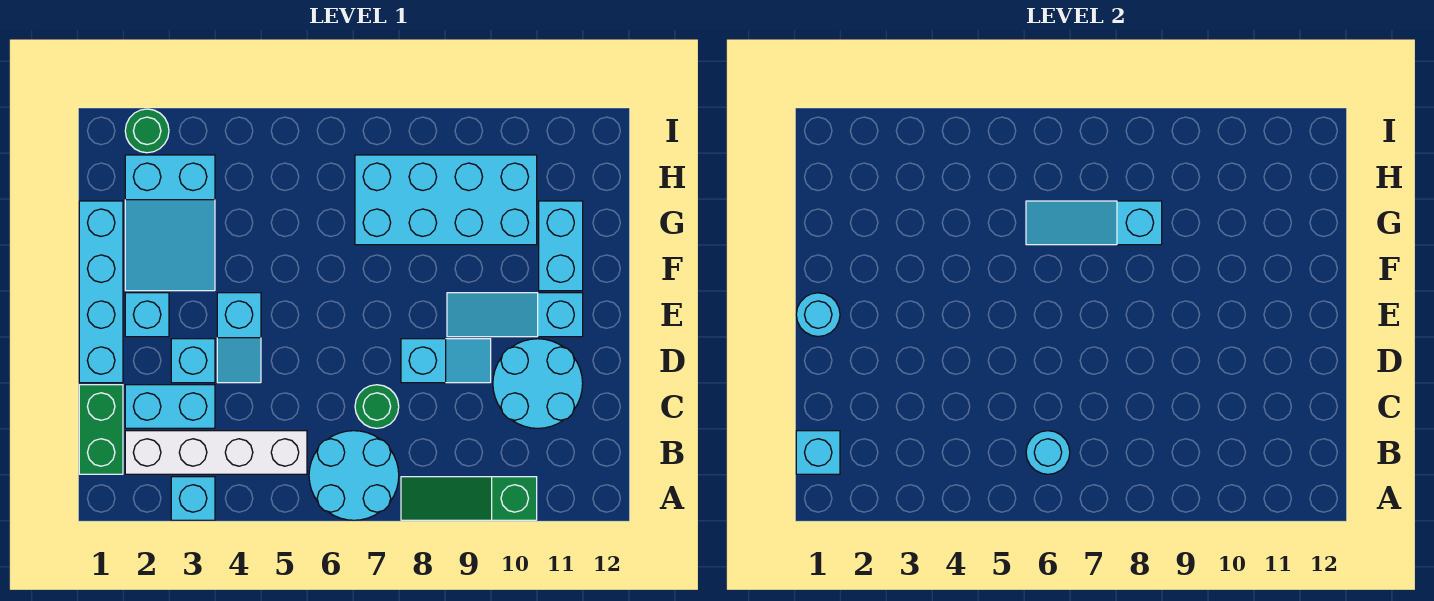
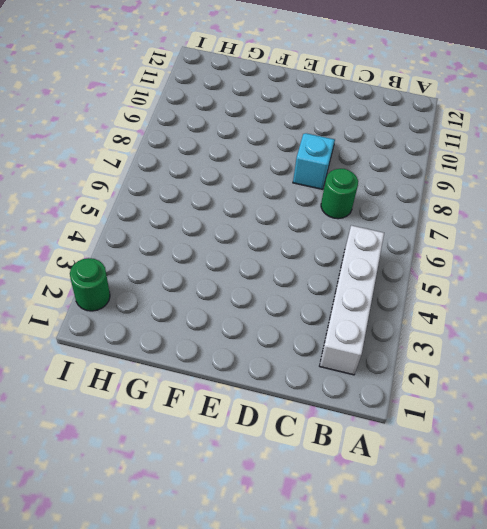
none -> cyan brick A3 level 1
none -> cyan round brick A6:B7 level 1
none -> green slope A8:A10 level 1 top 10

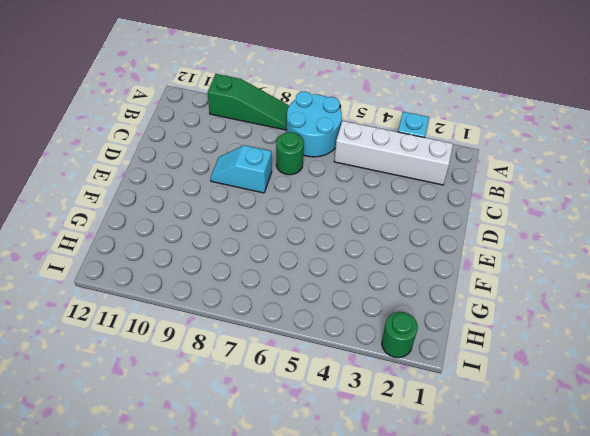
none -> green brick B1:C1 level 1
none -> cyan brick C2:C3 level 1
none -> cyan round brick C10:D11 level 1

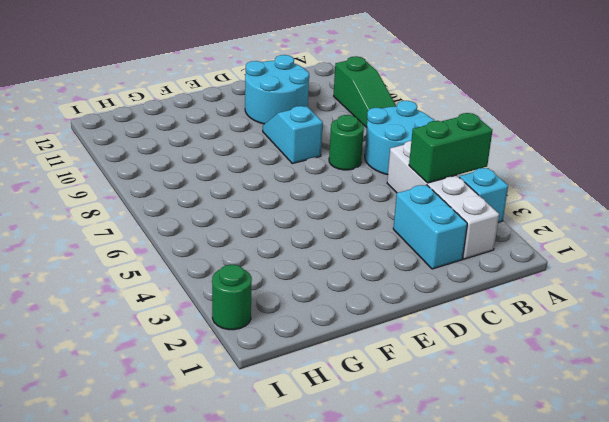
green brick A4:B4 level 2 -> green brick B1:C1 level 1
none -> cyan brick D1:G1 level 1
none -> cyan brick D3 level 1
none -> cyan slope D4:E4 level 1 top E

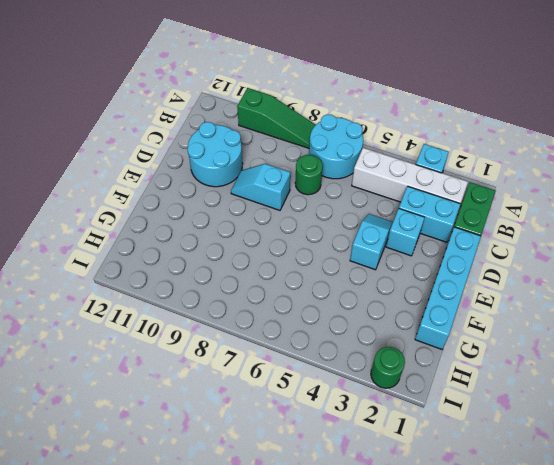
none -> cyan brick E2 level 1
none -> cyan slope E9:E11 level 1 top 11
none -> cyan slope F2:H3 level 1 top H

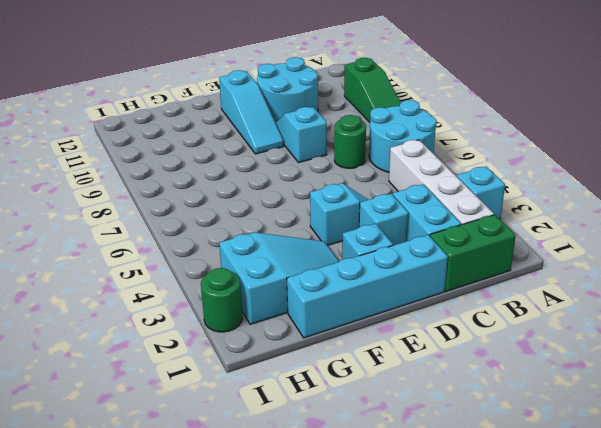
none -> cyan brick F11:G11 level 1
none -> cyan brick G7:H10 level 1
none -> cyan brick B1 level 2

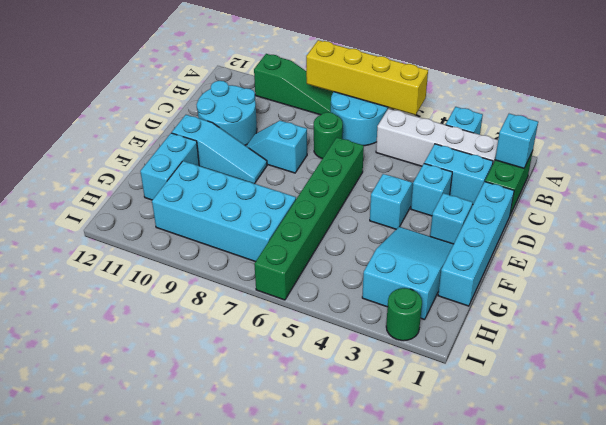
yellow brick A5:A8 level 2 -> none
green brick D6:I6 level 1 -> none
none -> cyan round brick B6 level 2
none -> cyan round brick E1 level 2
none -> cyan slope G6:G8 level 2 top 8

